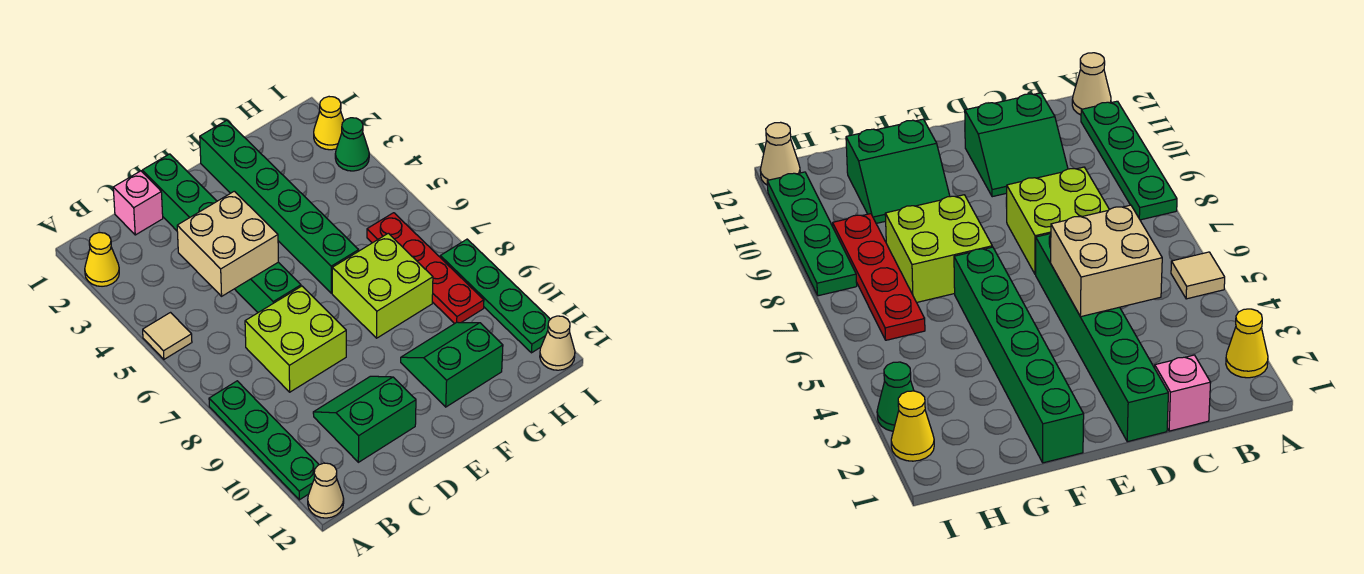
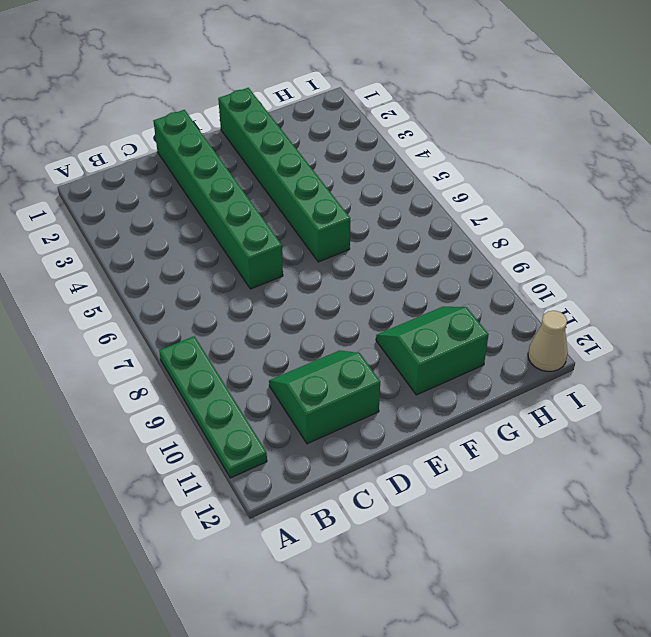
none -> yellow cone A2 level 1
none -> tan tile A5 level 1
none -> tan cone A12 level 1

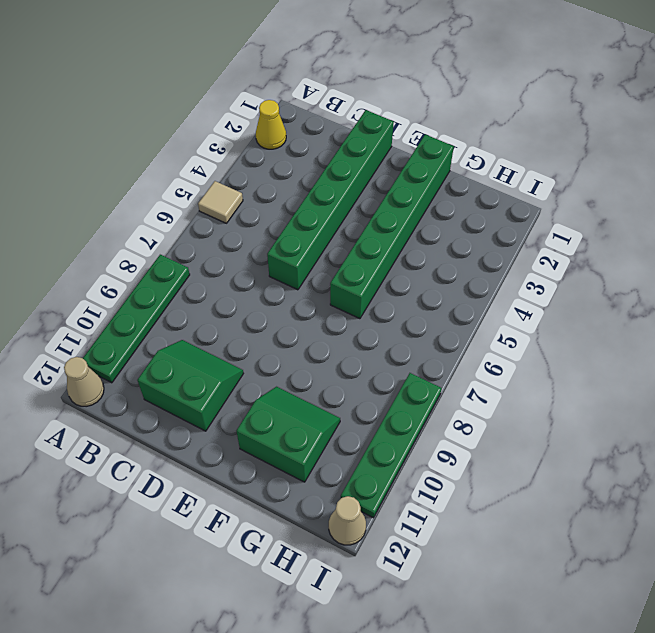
none -> pink brick C1 level 1
none -> lime brick C7:D8 level 1
none -> lime brick F7:G8 level 1

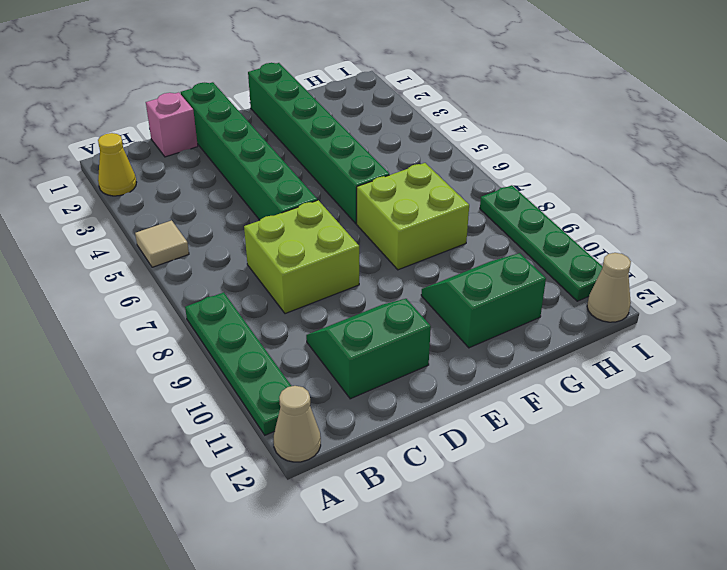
none -> red plate H6:H9 level 1
none -> yellow cone I2 level 1
none -> green cone I3 level 1

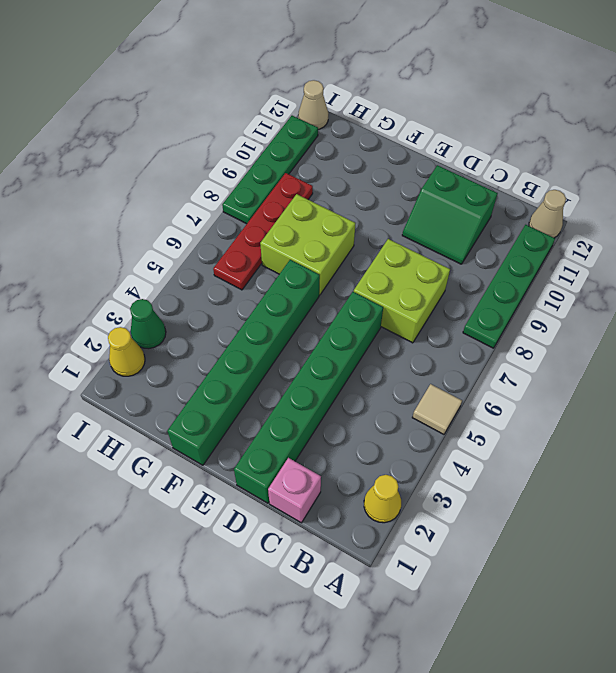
none -> green slope F10:G11 level 1 top 11
none -> tan brick C4:D5 level 2

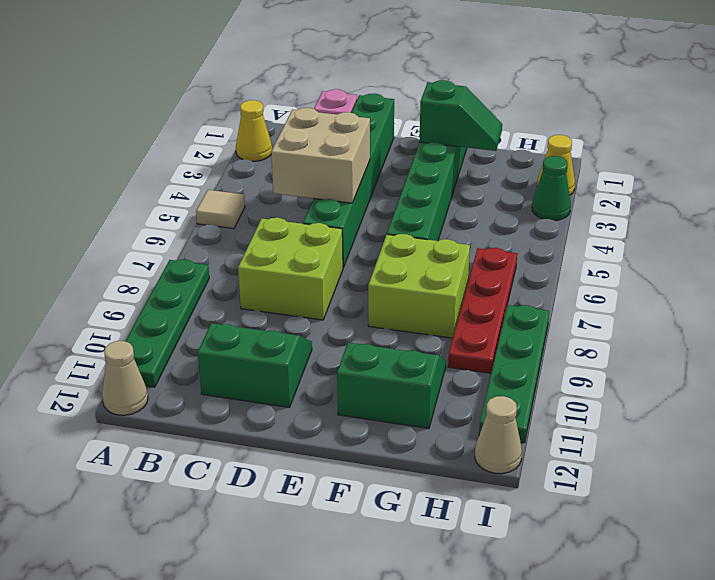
green slope F2:G2 level 2 top F -> none

